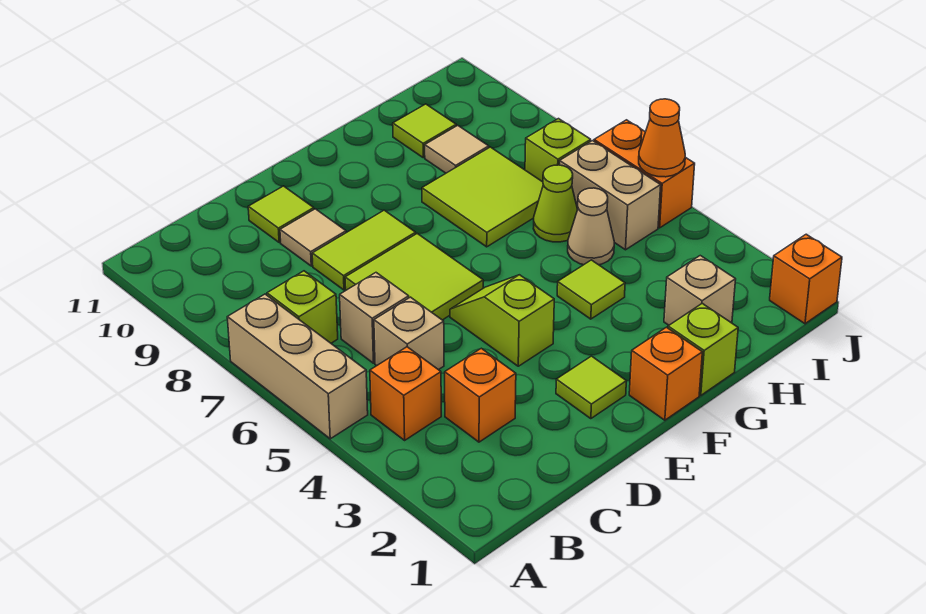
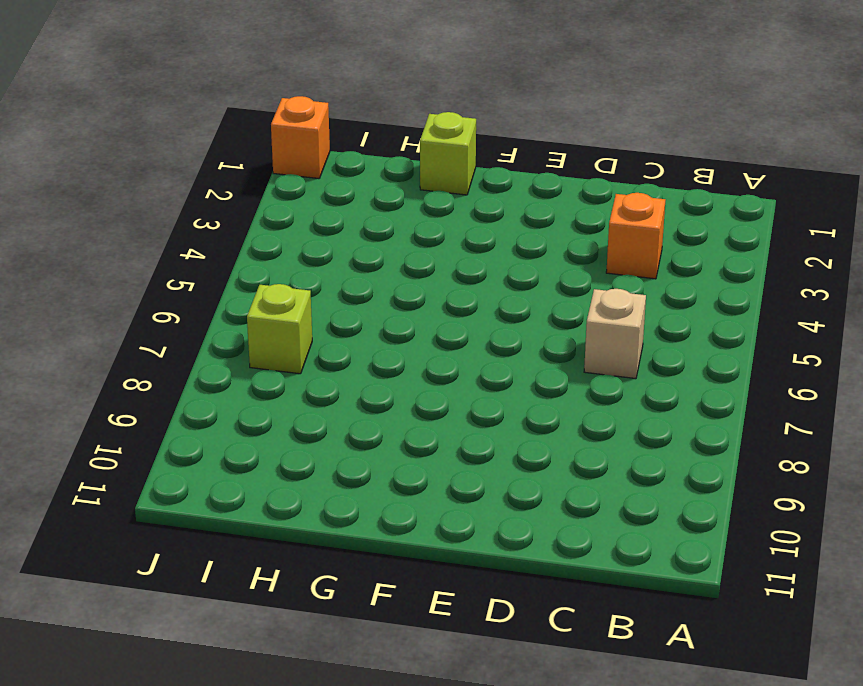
none -> tan brick A5:A7 level 1
none -> orange brick B4 level 1
none -> lime brick B7 level 1

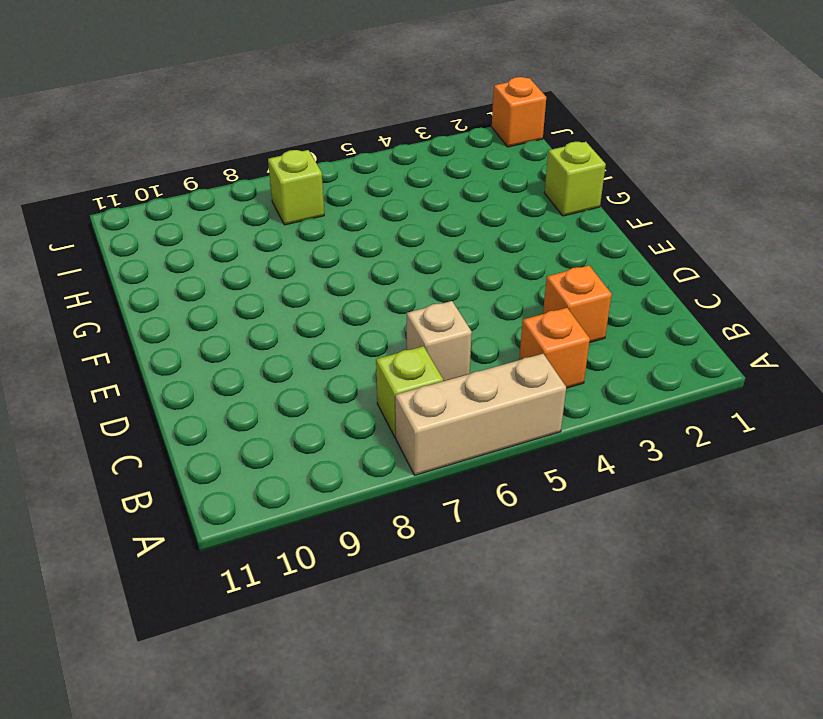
none -> tan brick C5 level 1
none -> lime tile D6:E7 level 1
none -> lime tile D8:E8 level 1

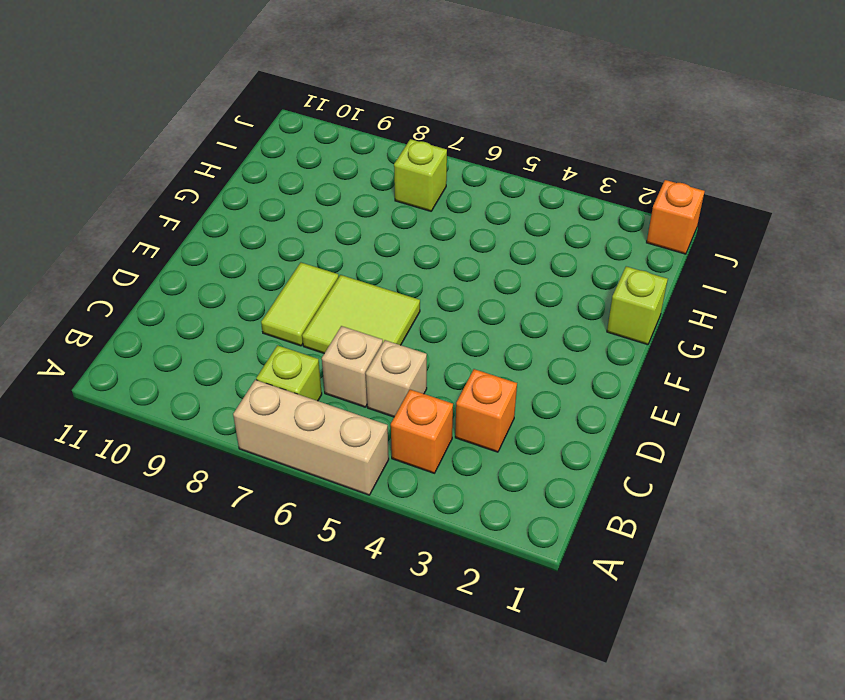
none -> tan tile D9 level 1
none -> lime tile D10 level 1
none -> lime tile E2 level 1

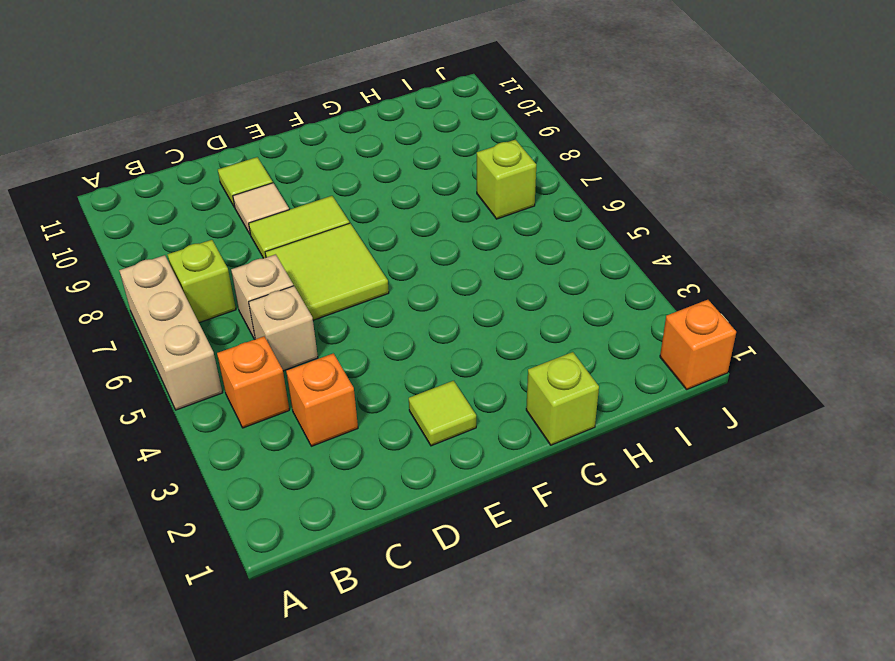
none -> lime slope E4:E5 level 1 top 4
none -> orange brick F1 level 1
none -> lime tile G4 level 1

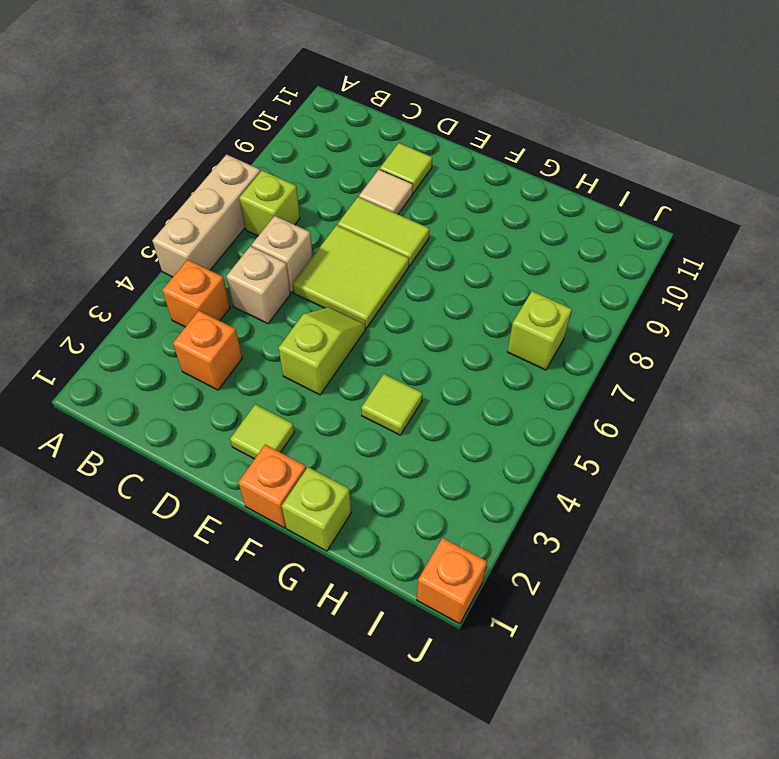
none -> lime tile G7:H8 level 1
none -> tan brick H2 level 1
none -> tan cone H5 level 1

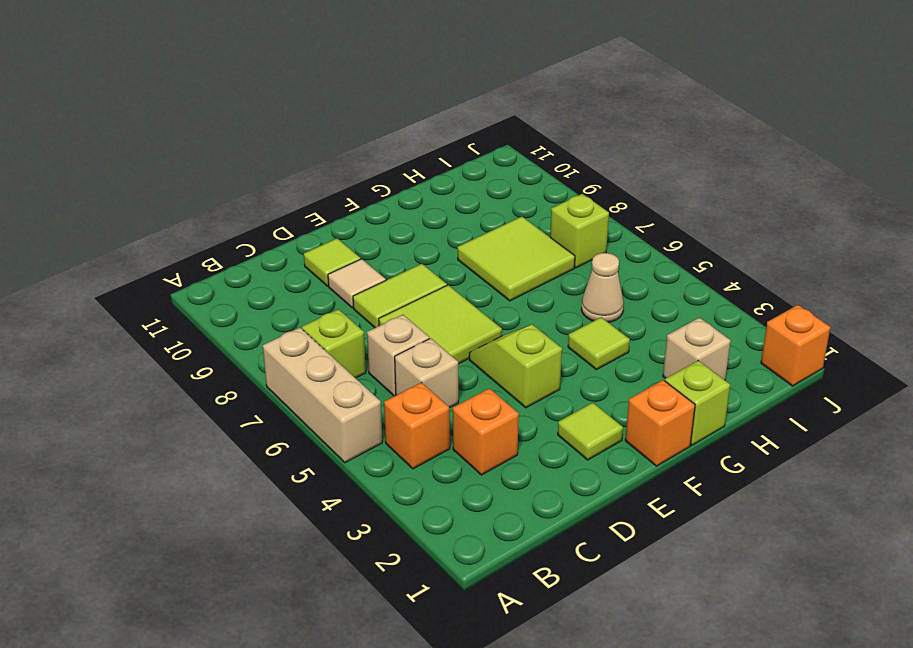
none -> lime cone H6 level 1
none -> tan tile H9 level 1
none -> lime tile H10 level 1

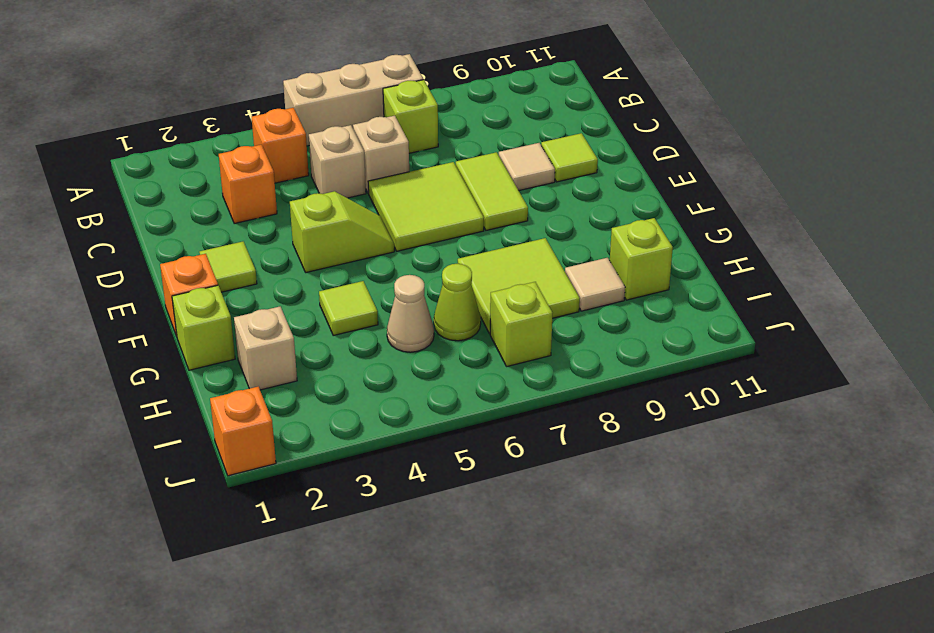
lime brick H10 level 1 -> lime tile H10 level 1
none -> tan brick I5:I6 level 1
none -> orange brick J5:J6 level 1
none -> orange cone J5 level 2

